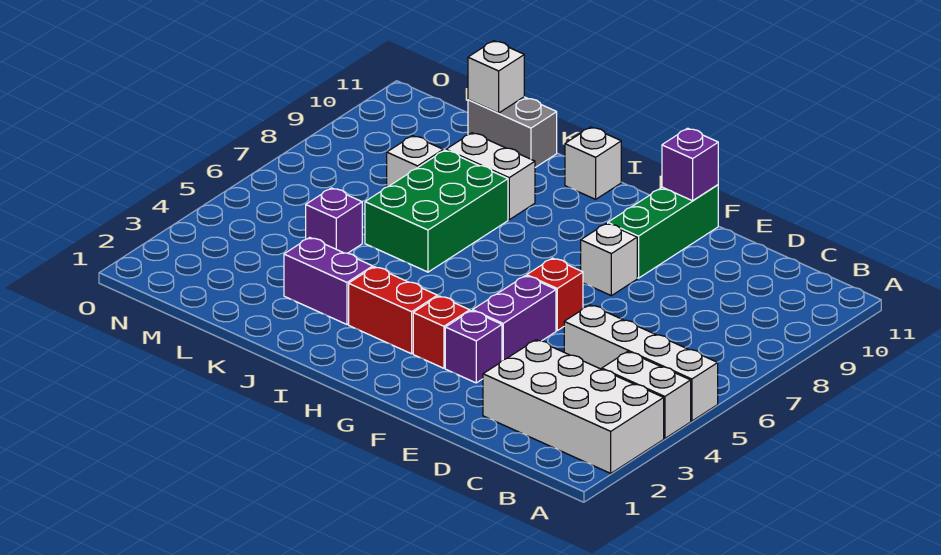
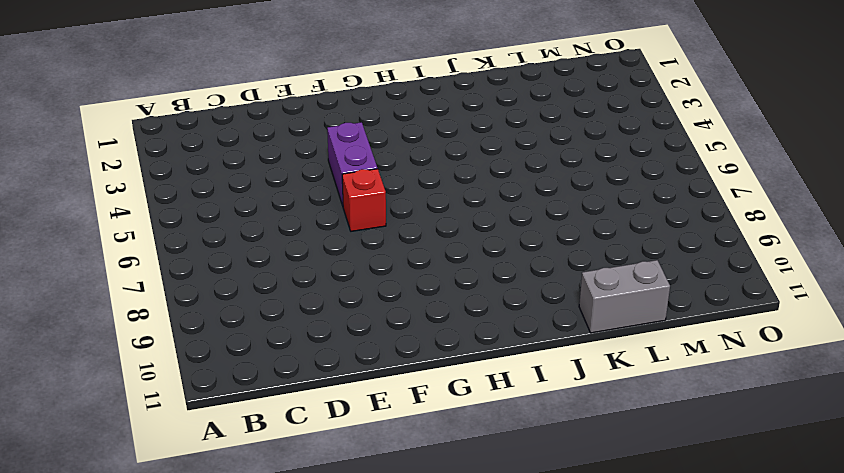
none -> white brick A2:D3 level 1
none -> white brick A4:B4 level 1
none -> white brick A5:D5 level 1

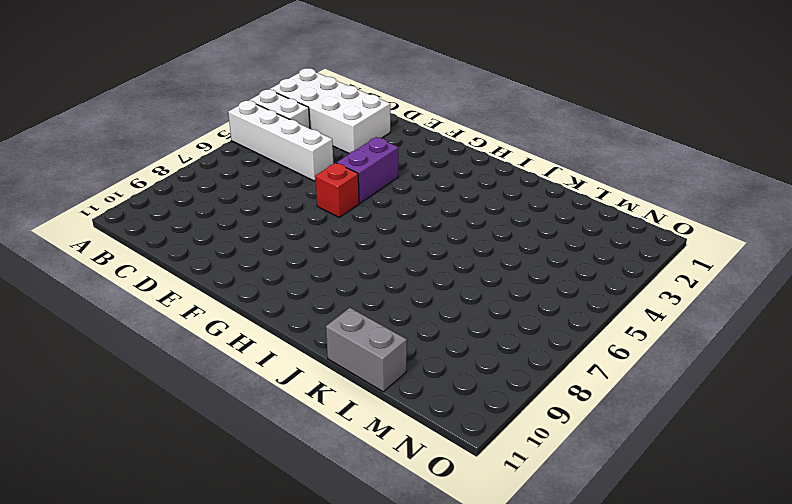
none -> purple brick F3 level 1
none -> white brick F8 level 1
none -> green brick F9:F11 level 1

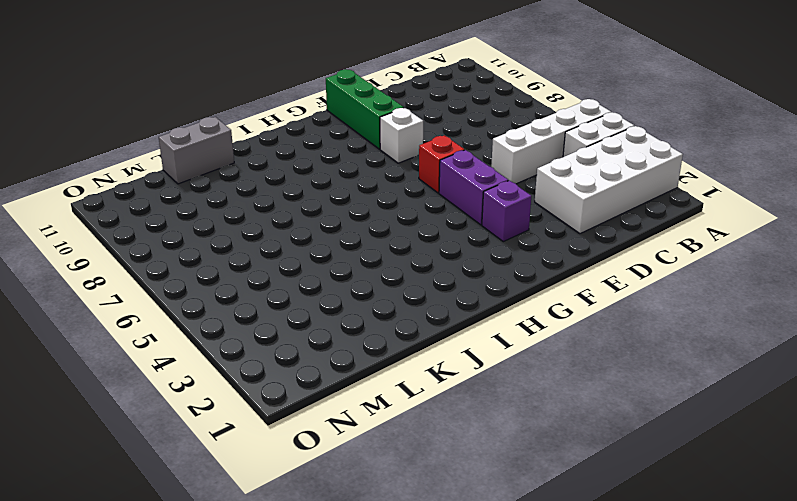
none -> red brick G3 level 1
none -> red brick H3:I3 level 1
none -> white brick I11 level 1

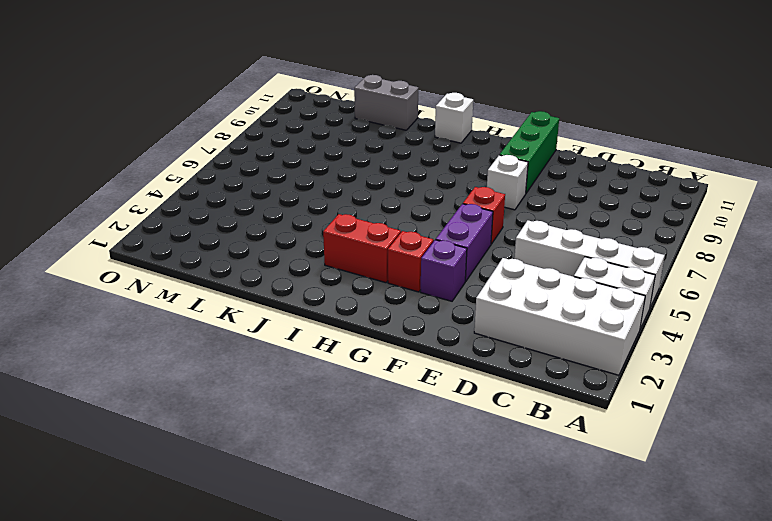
none -> purple brick J3:K3 level 1
none -> green brick J6:K8 level 1
none -> white brick J9:K9 level 1

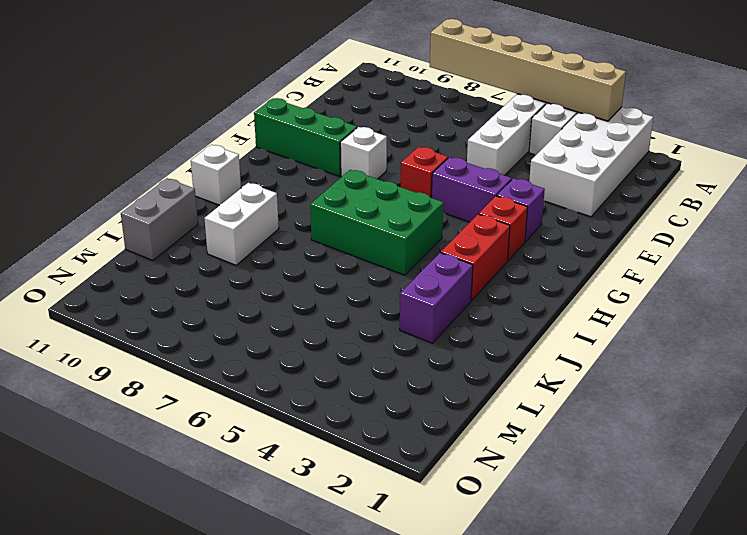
tan brick A3:A8 level 2 -> none
green brick H5:I7 level 1 -> green brick J6:K8 level 1
none -> purple brick L5 level 1
none -> white brick L8 level 1
none -> purple brick F11 level 2

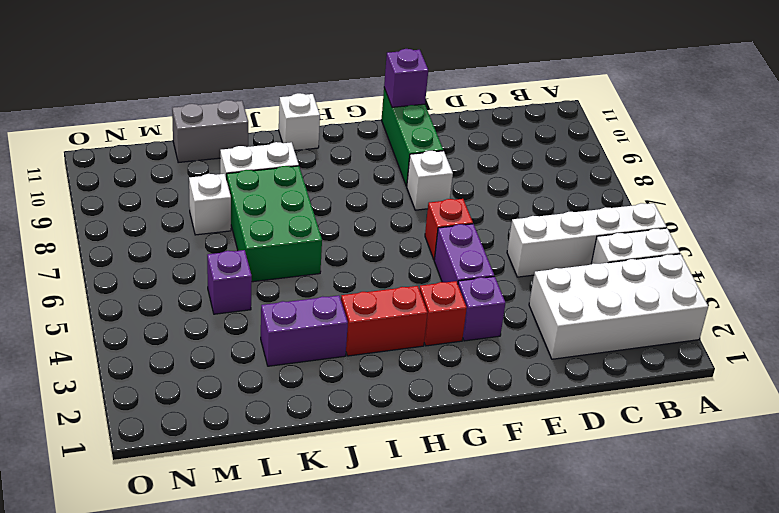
none -> white brick L11 level 2

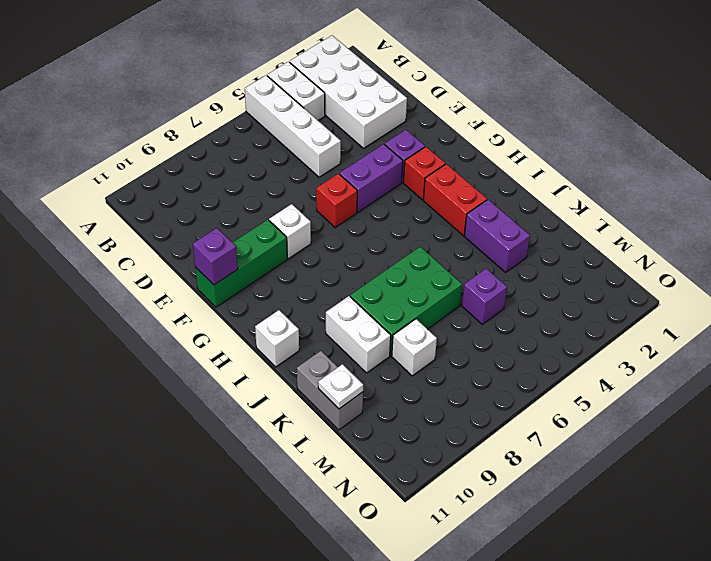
white plate L11 level 2 -> white brick L11 level 2

